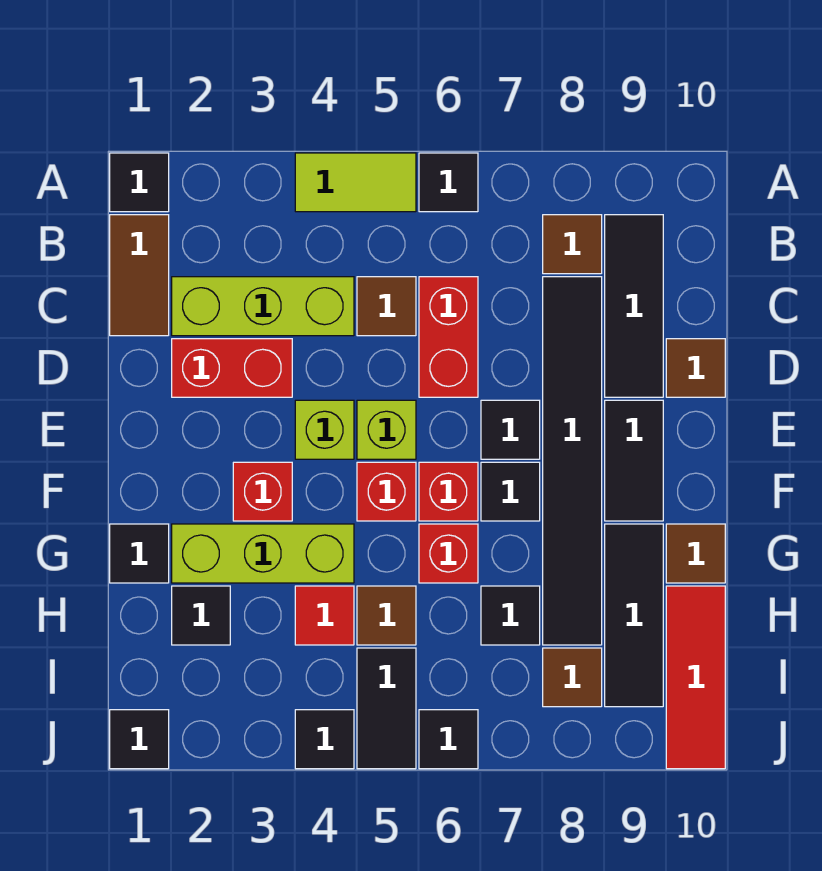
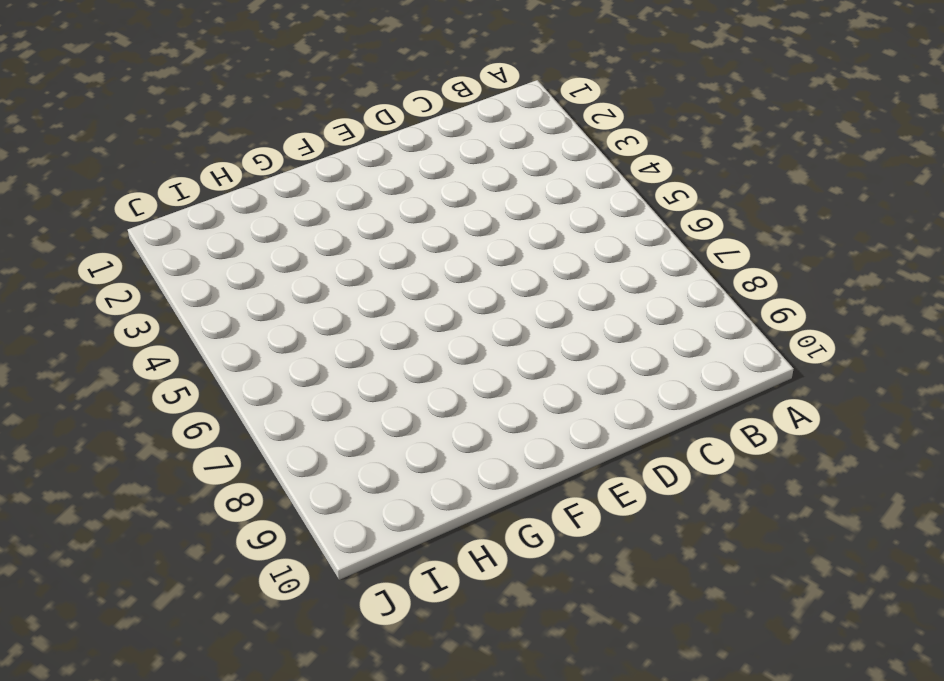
none -> black tile A1 level 1
none -> lime tile A4:A5 level 1
none -> black tile A6 level 1
none -> brown tile B1:C1 level 1

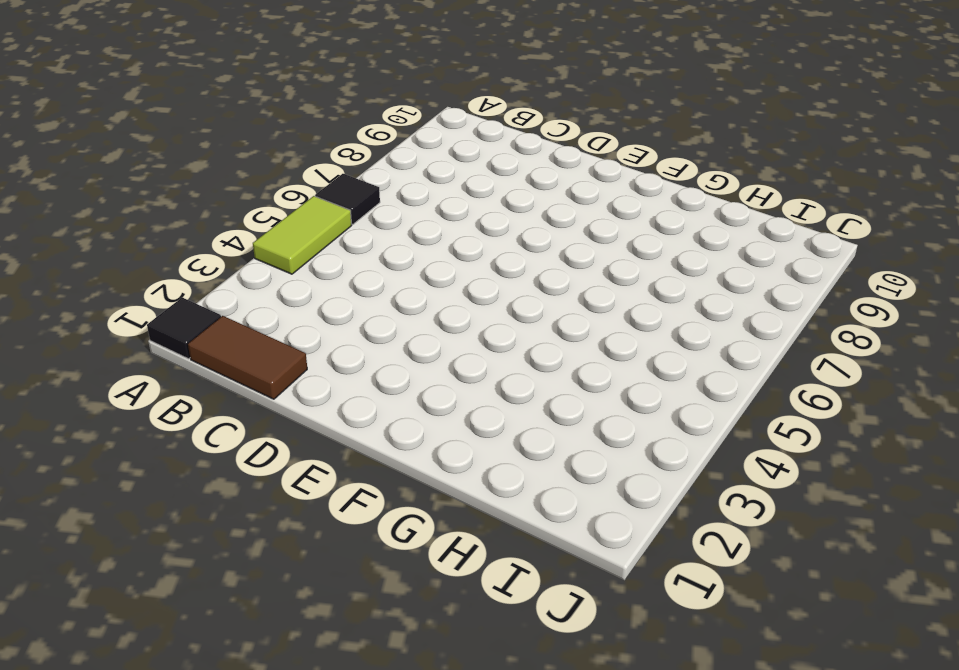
none -> brown tile B8 level 1
none -> black tile B9:D9 level 1
none -> lime brick C2:C4 level 1
none -> brown tile C5 level 1

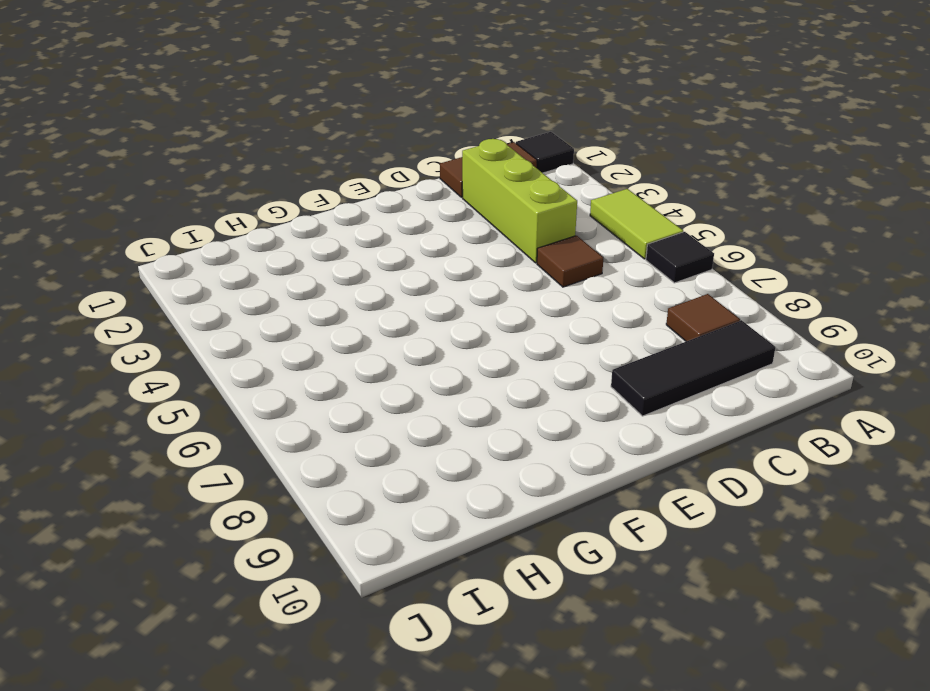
none -> red brick C6:D6 level 1
none -> black tile C8:H8 level 1
none -> red brick D2:D3 level 1
none -> brown tile D10 level 1

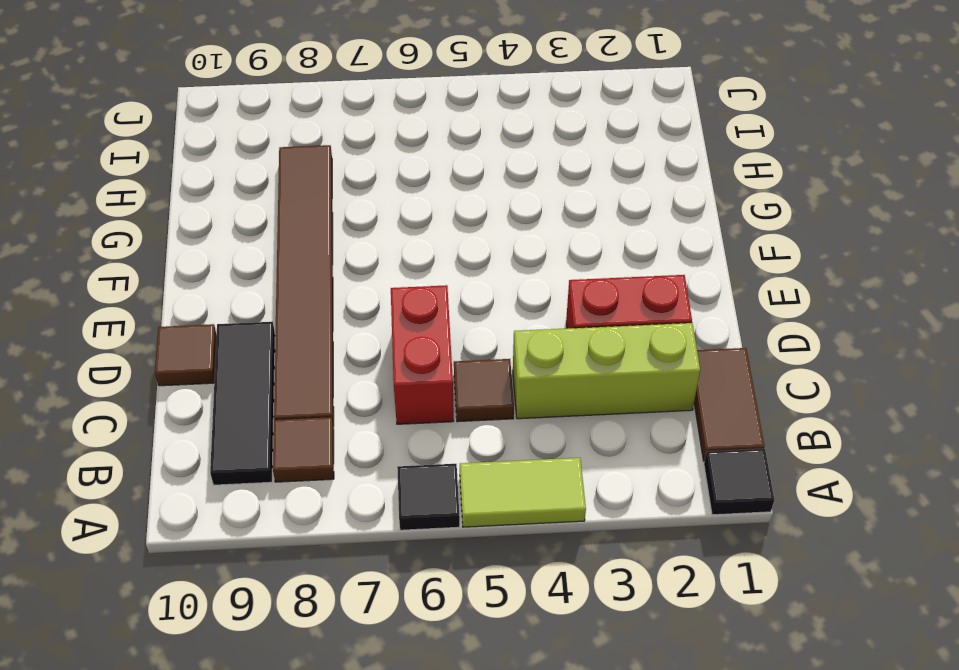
brown tile C8:H8 level 1 -> black tile C8:H8 level 1
none -> lime brick E4 level 1
none -> lime brick E5 level 1
none -> black tile E7 level 1
none -> black tile E9:F9 level 1

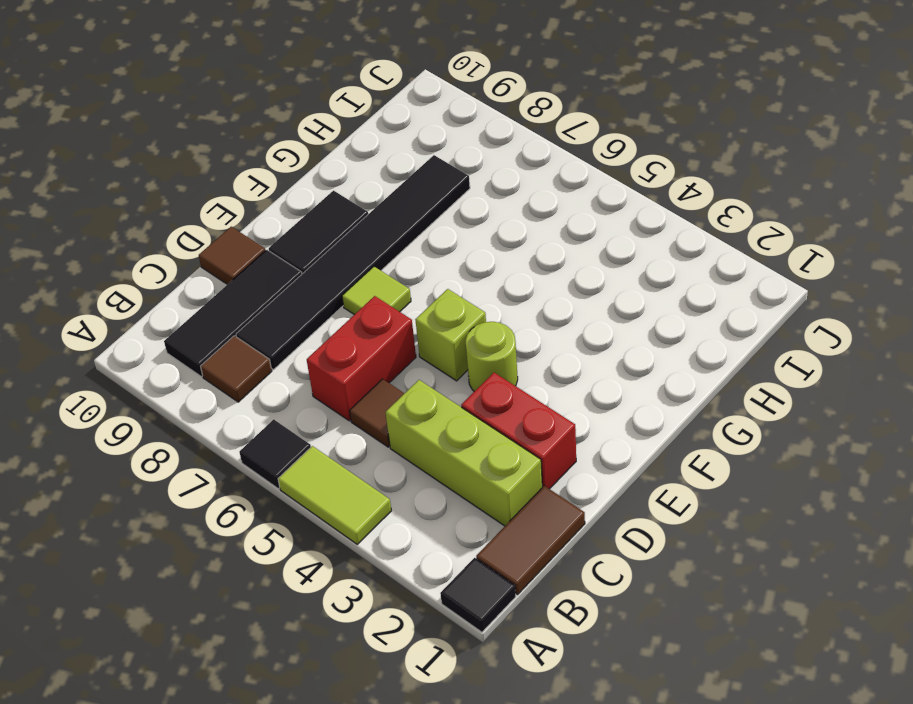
lime round brick E4 level 1 -> lime brick E4 level 1
lime tile E7 level 1 -> black tile E7 level 1
none -> red brick F3 level 1
none -> red brick F5 level 1
none -> red brick F6 level 1
none -> black tile F7 level 1

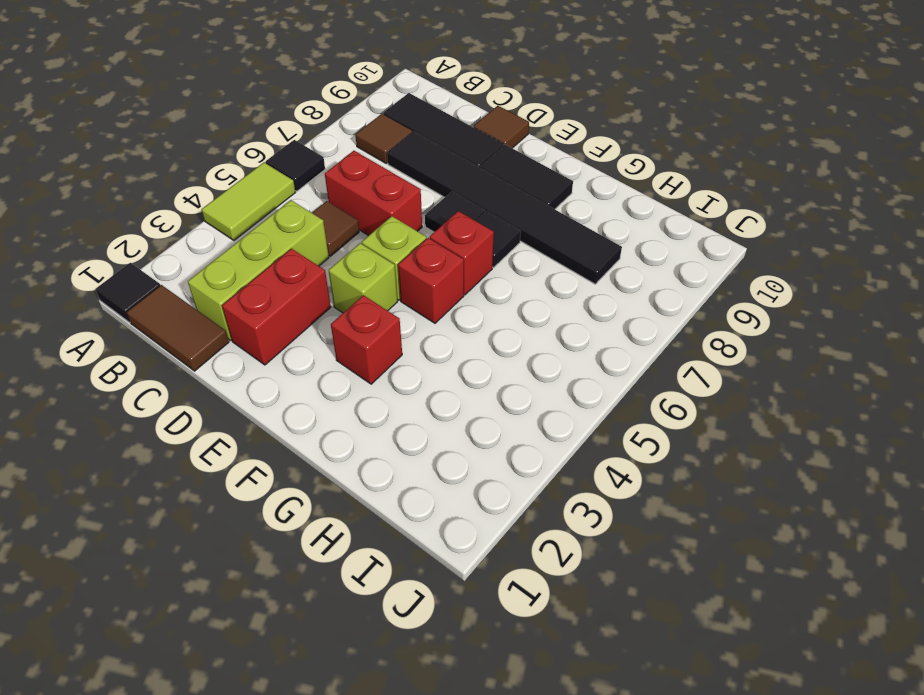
none -> black tile G1 level 1
none -> lime brick G2:G4 level 1
none -> red brick G6 level 1
none -> black tile G9:I9 level 1

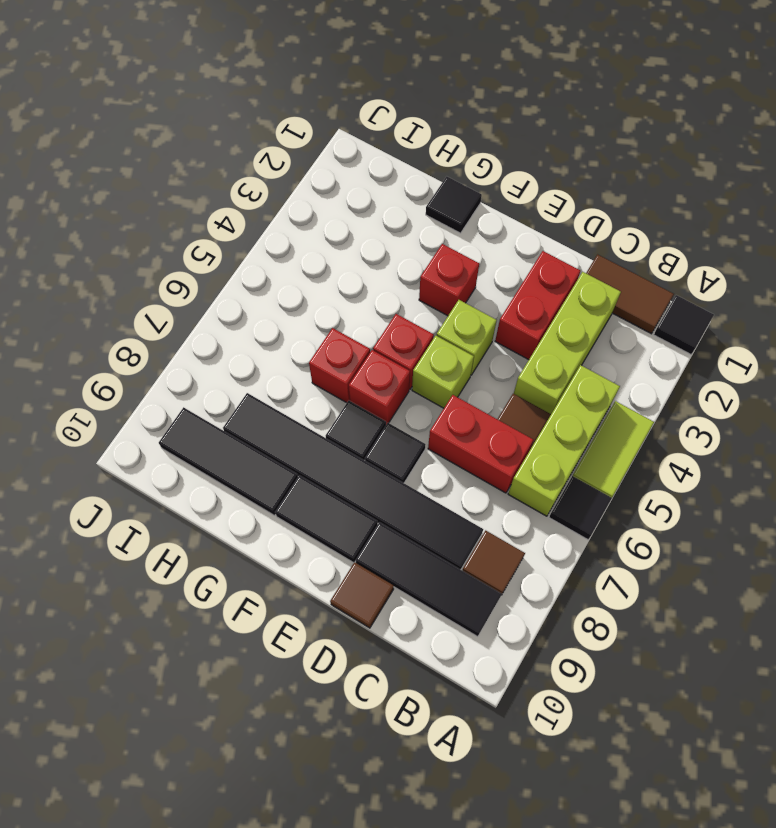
lime brick B4:B6 level 1 -> lime brick G2:G4 level 1
none -> brown tile G10 level 1
none -> black tile H2 level 1
none -> red tile H4 level 1
none -> brown tile H5 level 1

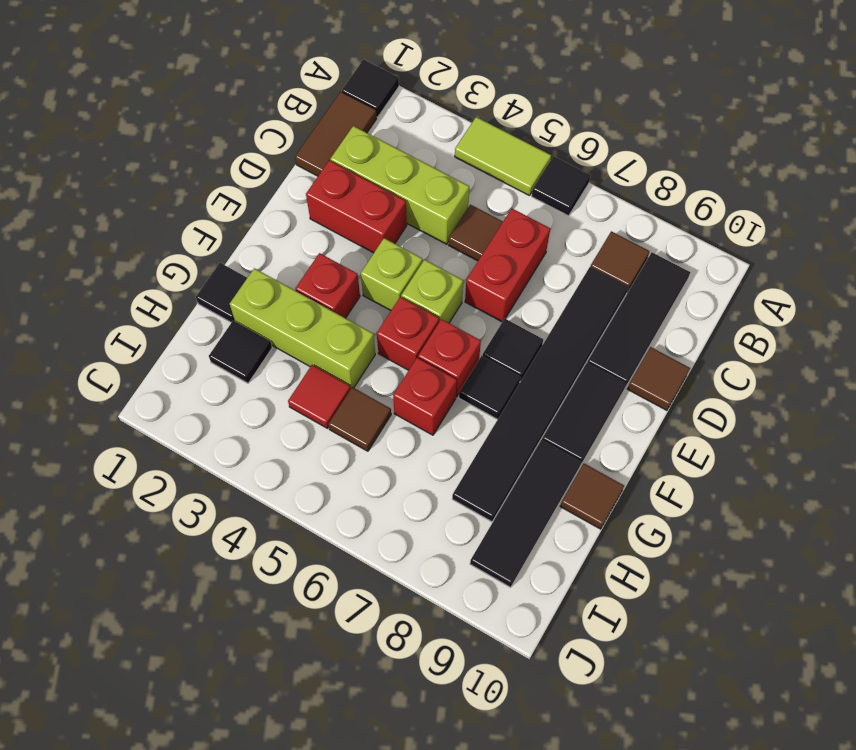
none -> black tile H7 level 1
none -> red tile H10:J10 level 1
none -> black tile I5:J5 level 1
none -> brown tile I8 level 1

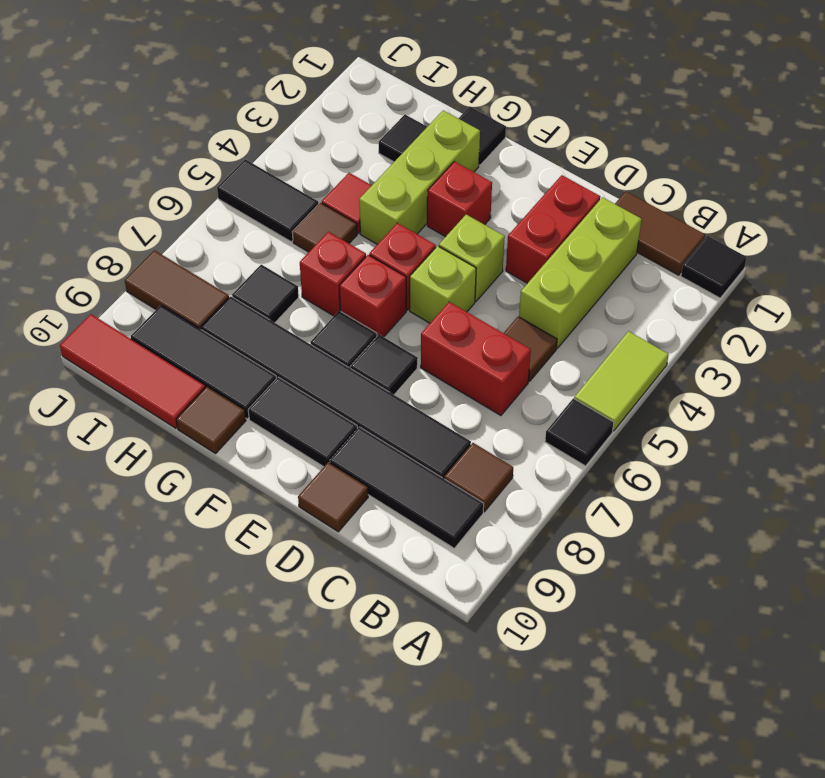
brown tile I8:J8 level 1 -> brown tile I8 level 1
none -> black tile J1 level 1
none -> black tile J4 level 1
none -> black tile J6 level 1

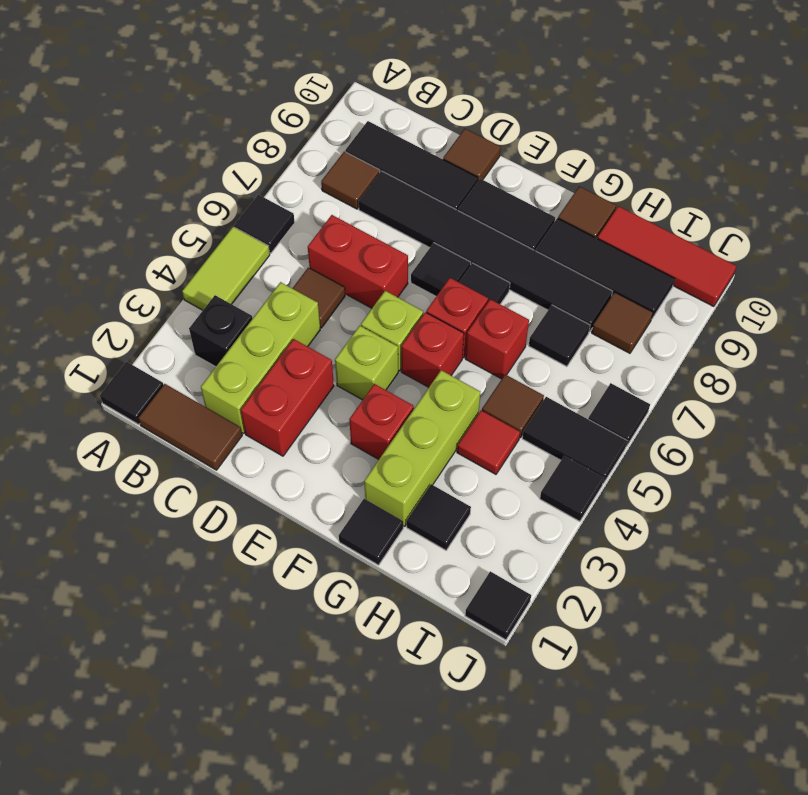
black brick B3 level 1 -> none

